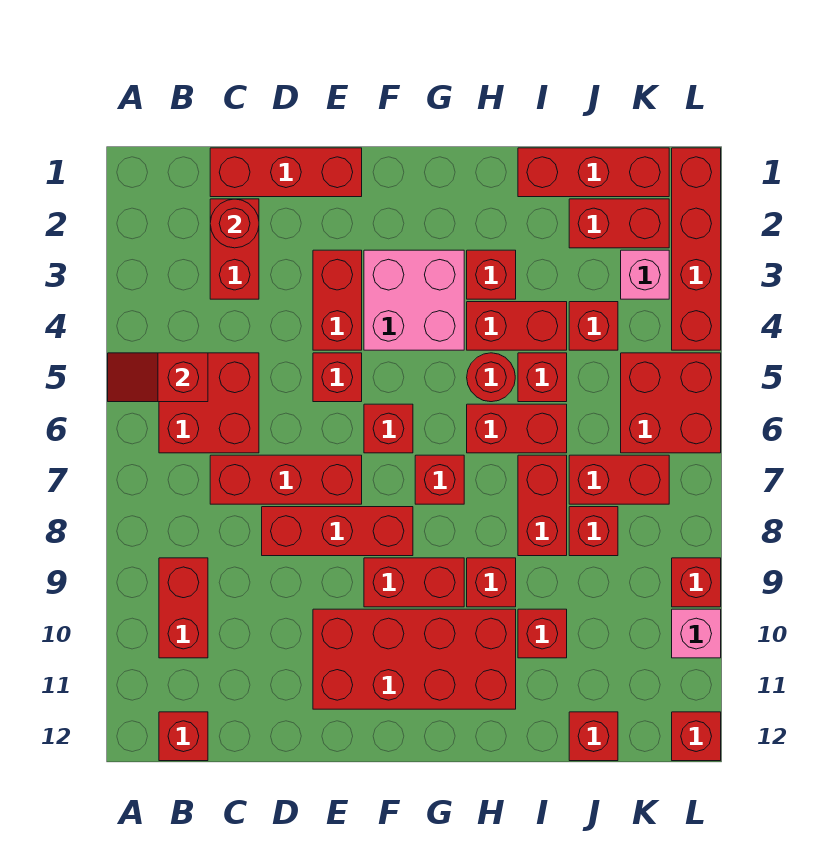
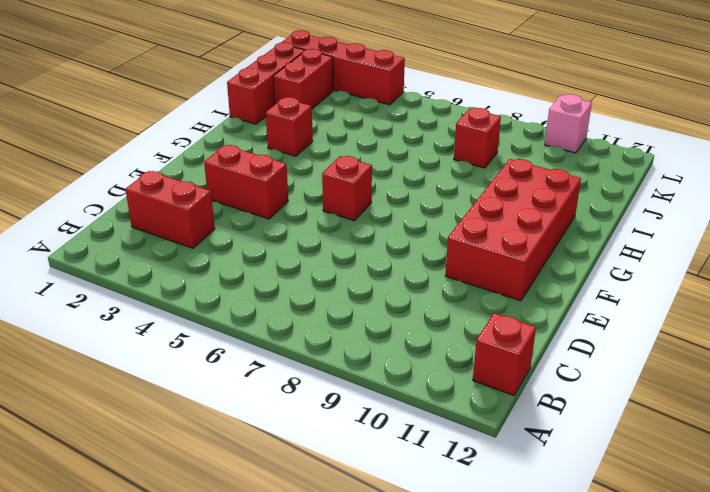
none -> red brick B5:C6 level 1
none -> red brick B9:B10 level 1
none -> red brick C1:E1 level 1
none -> red brick C7:E7 level 1

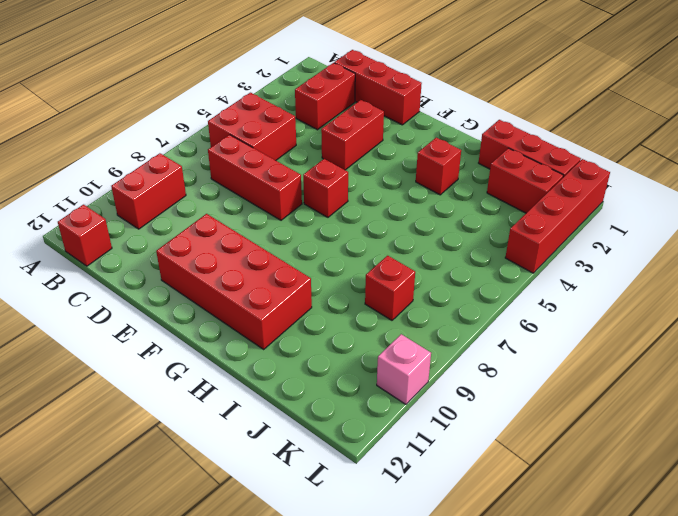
none -> red brick D8:F8 level 1
none -> red brick E5 level 1
none -> pink brick F3:G4 level 1
none -> red brick F9:G9 level 1

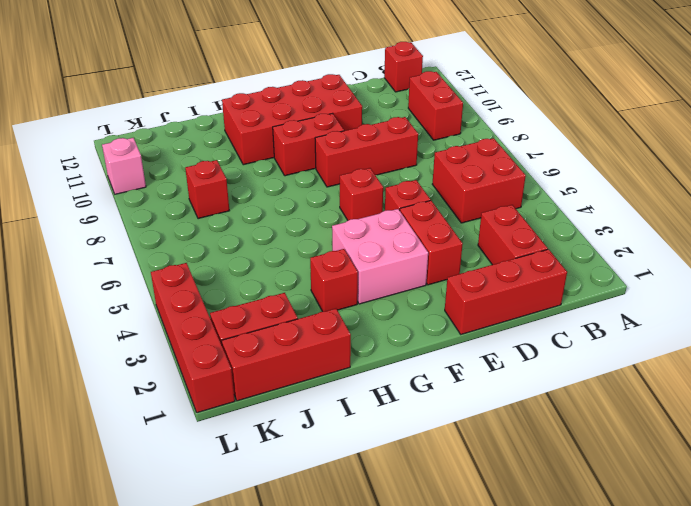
none -> red brick C7:E7 level 1
none -> red brick G7 level 1
none -> red brick H4:I4 level 1
none -> red round brick H5 level 1

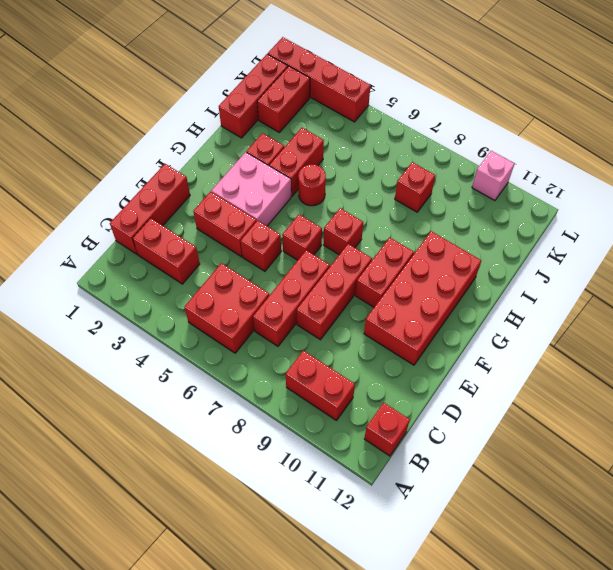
none -> red brick H6:I6 level 1
none -> red brick H9 level 1
none -> red brick I5 level 1
none -> red brick I7:I8 level 1

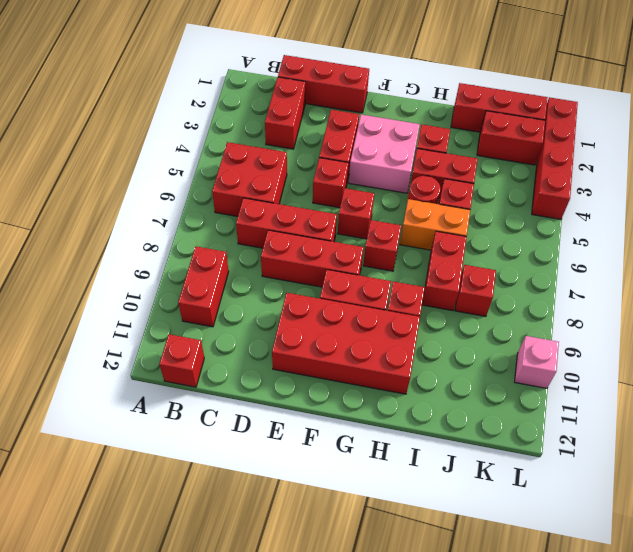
orange brick H6:I6 level 1 -> red brick H6:I6 level 1
none -> red brick I10 level 1
none -> red brick J4 level 1
none -> red brick J7:K7 level 1
none -> red brick J12 level 1

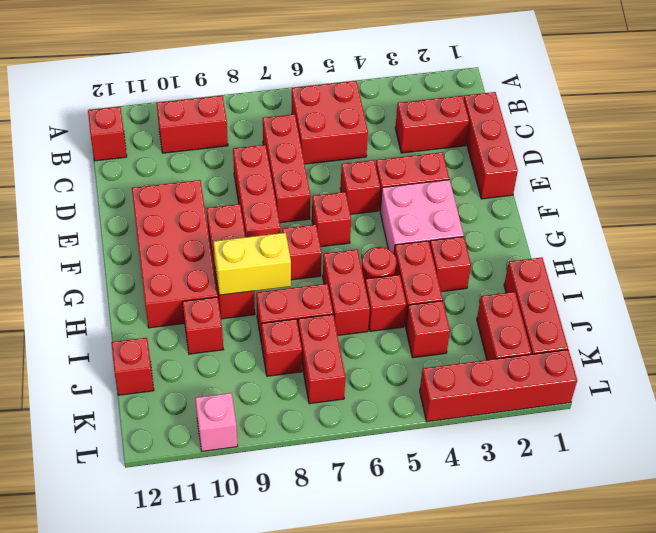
yellow brick H8:H9 level 2 -> none
none -> pink brick K3 level 1
none -> red brick K5:L6 level 1
none -> red brick L9 level 1
none -> red brick L12 level 1

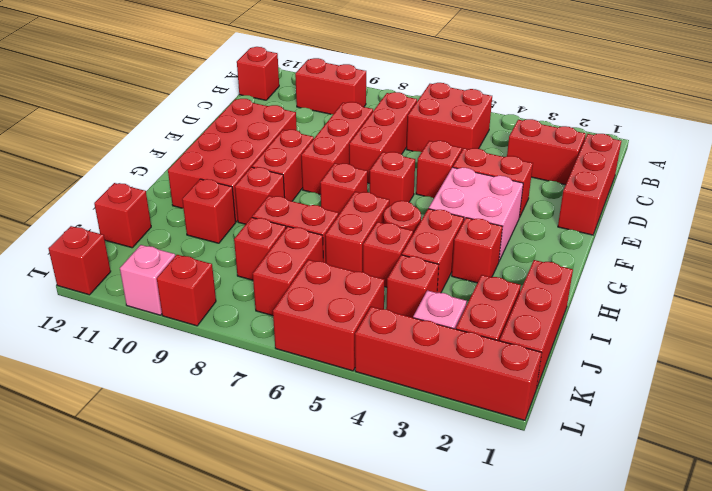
none -> red slope A5:B5 level 2 top B
none -> red round brick C2 level 2

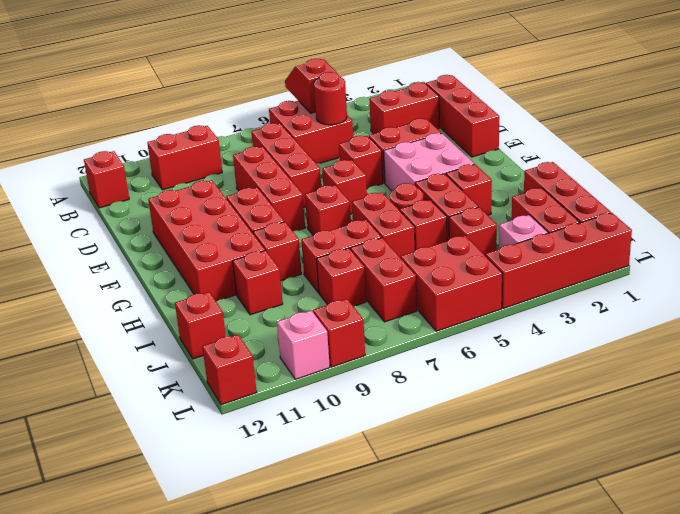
red round brick C5 level 2 -> red round brick C2 level 2

